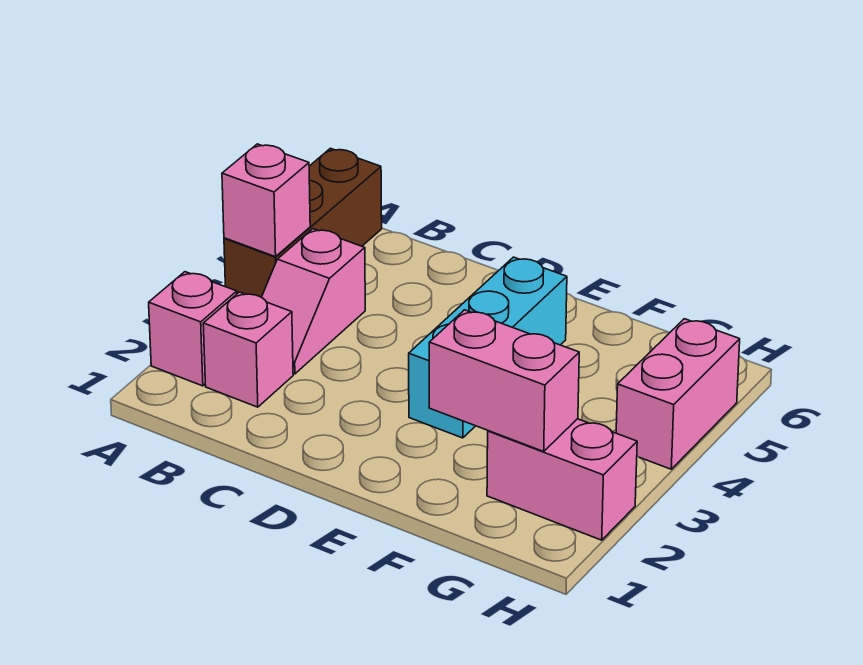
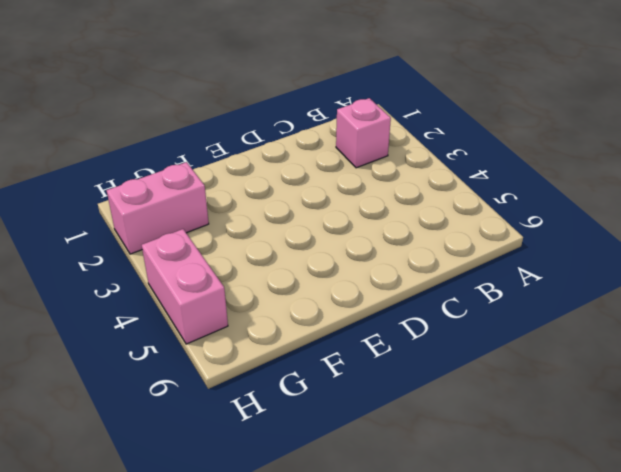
none -> pink brick A2 level 1
none -> brown brick A4:A6 level 1

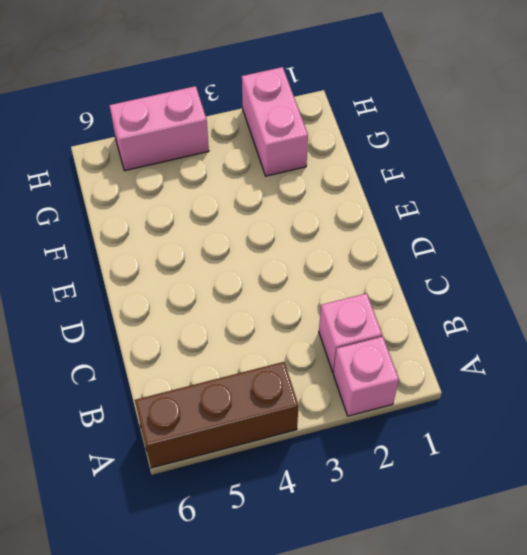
none -> pink slope B3:B4 level 1 top 4
none -> cyan brick E3:E5 level 1

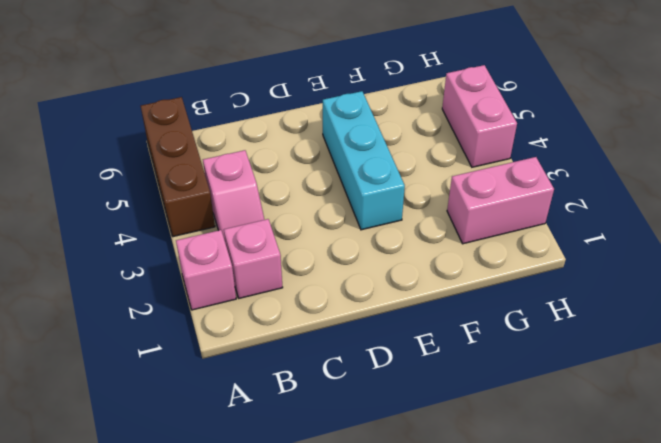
none -> pink brick A4 level 2
none -> pink brick F2:G2 level 2

